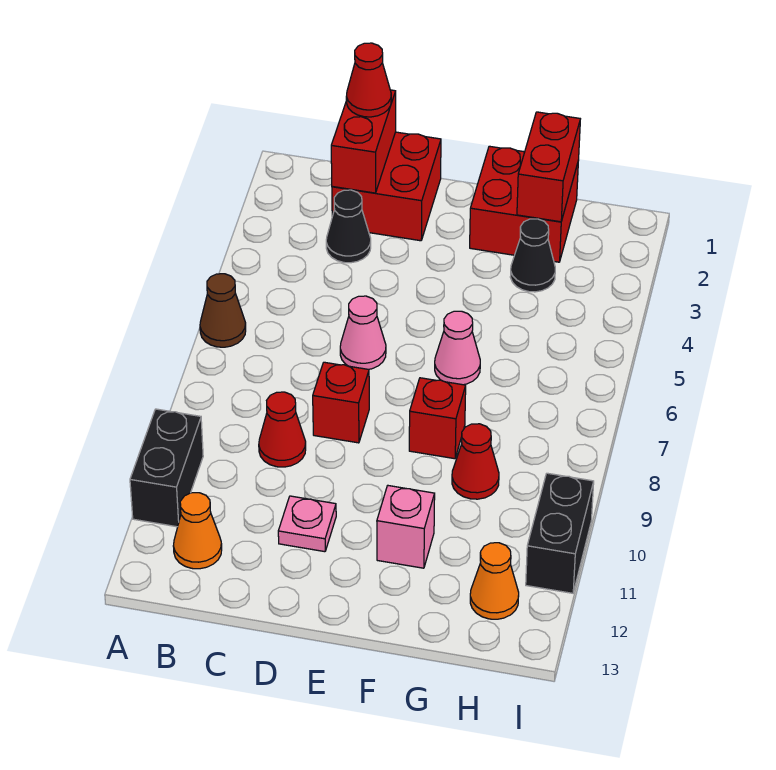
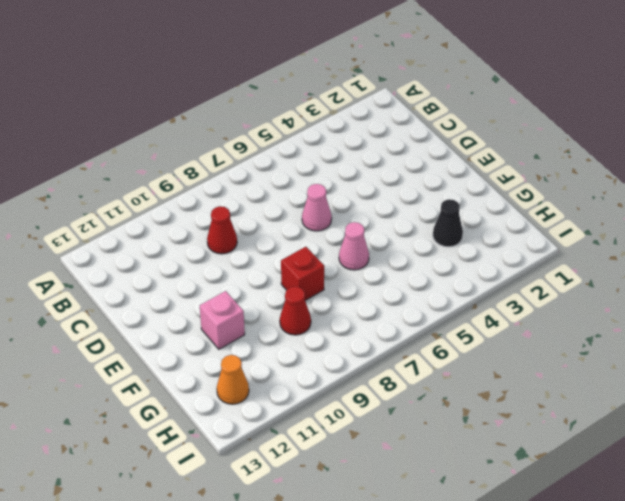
none -> brown cone A6 level 1
none -> black brick A10:A11 level 1
none -> orange cone B12 level 1

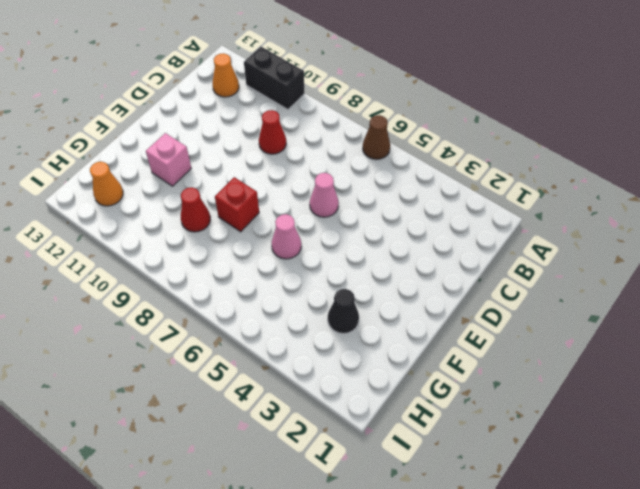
none -> red brick C1:D2 level 1
none -> black cone C3 level 1
none -> red brick D8 level 1

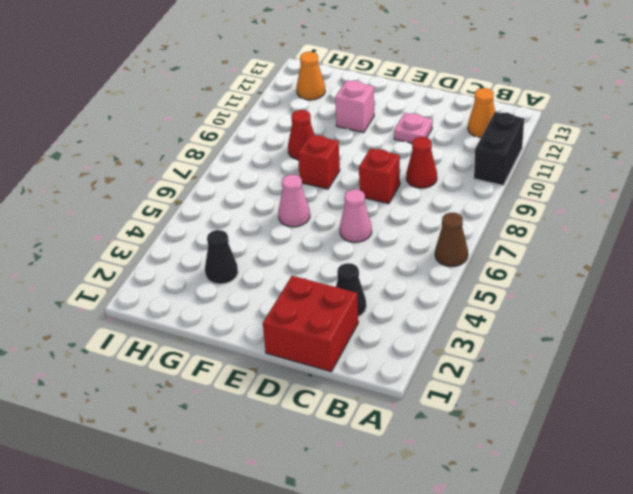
none -> red brick F1:G2 level 1
none -> black brick I10:I11 level 1
none -> red brick C1:C2 level 2

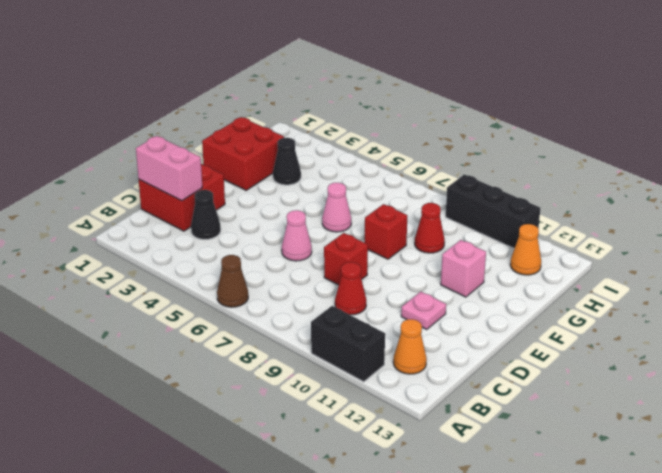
pink brick C1:C2 level 2 -> red brick C1:C2 level 2
black brick I9:I11 level 1 -> black brick I10:I11 level 1
none -> red brick G1:G2 level 2
none -> red cone C1 level 3

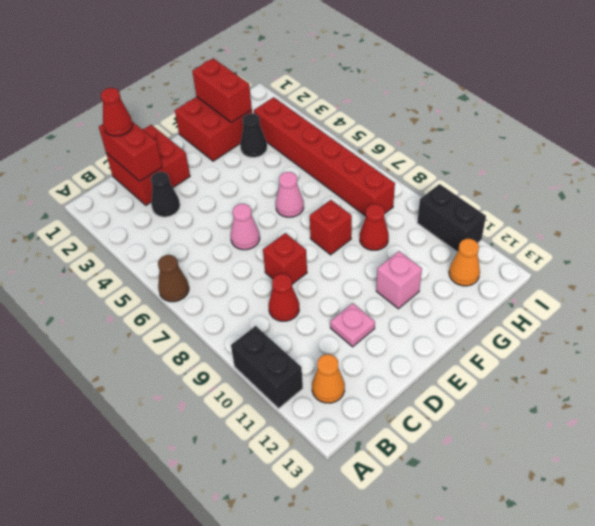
red brick H3:H8 level 1 -> none

